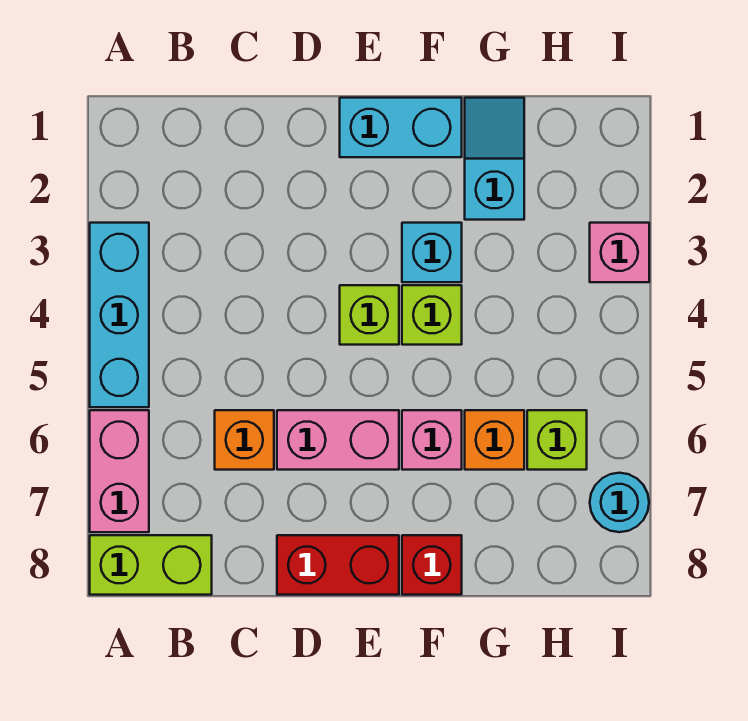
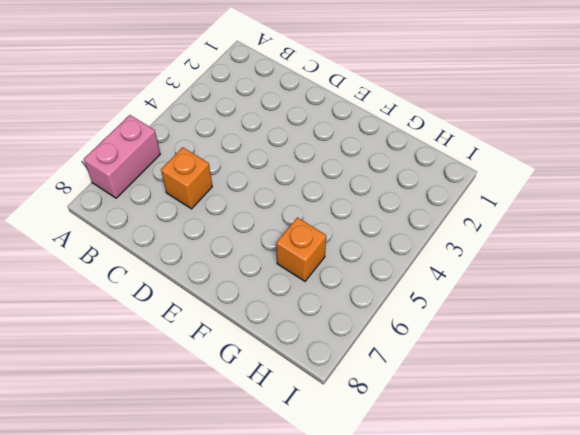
none -> cyan brick A3:A5 level 1
none -> lime brick A8:B8 level 1
none -> pink brick D6:E6 level 1

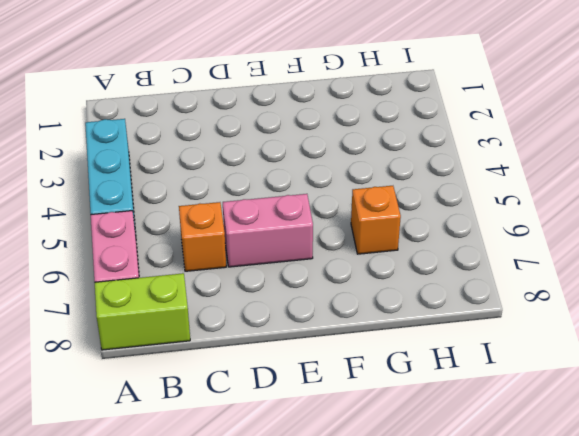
none -> red brick D8:E8 level 1
none -> cyan brick E1:F1 level 1
none -> lime brick E4 level 1

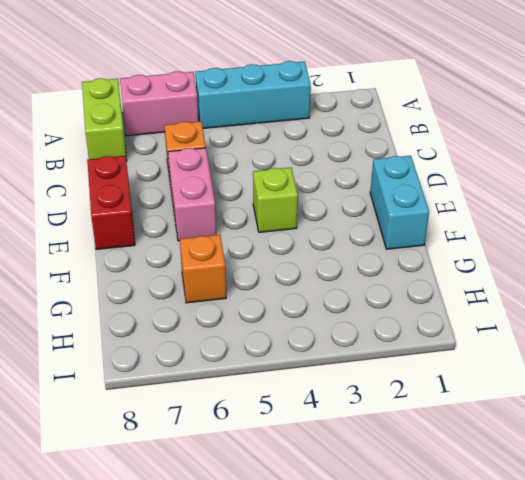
none -> cyan brick F3 level 1
none -> lime brick F4 level 1
none -> pink brick F6 level 1

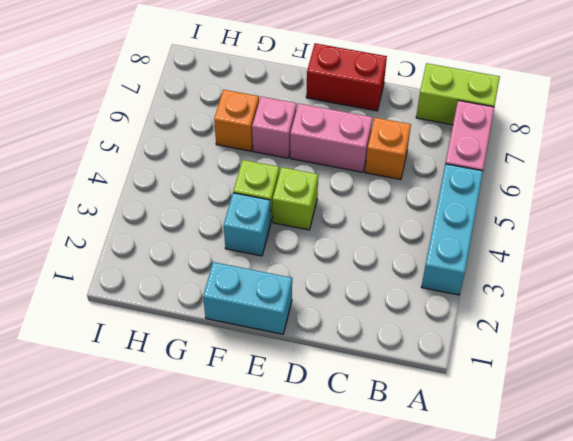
none -> red brick F8 level 1
none -> cyan slope G1:G2 level 1 top 2
none -> lime brick H6 level 1

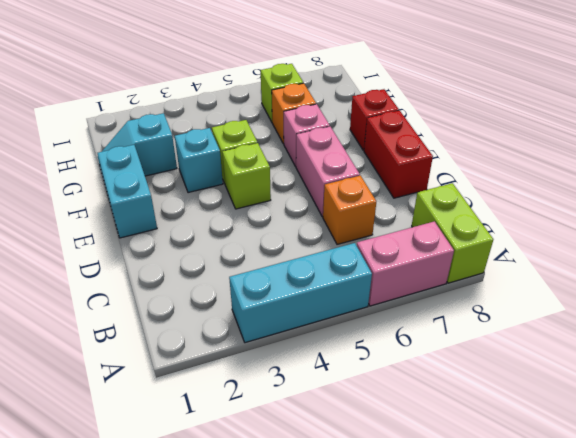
none -> pink brick I3 level 1
none -> cyan round brick I7 level 1

